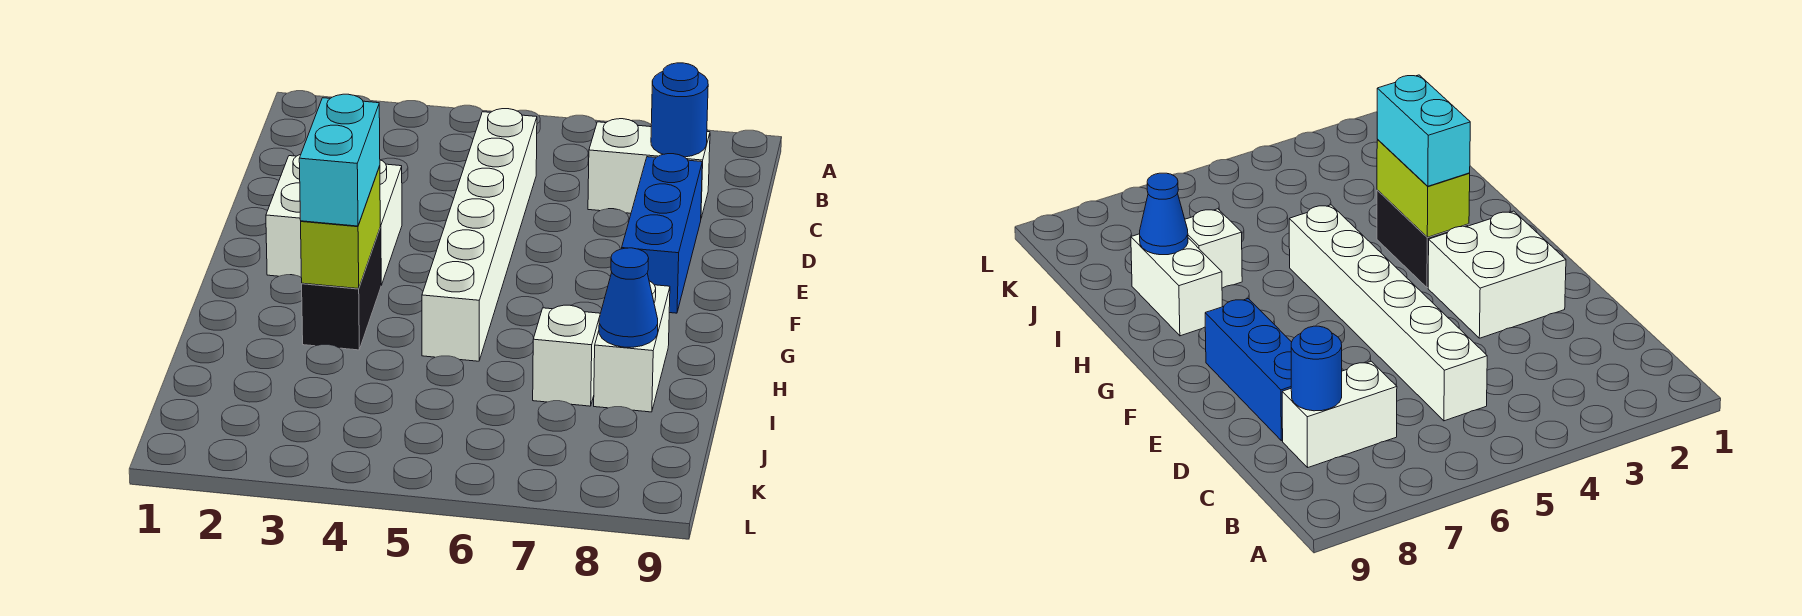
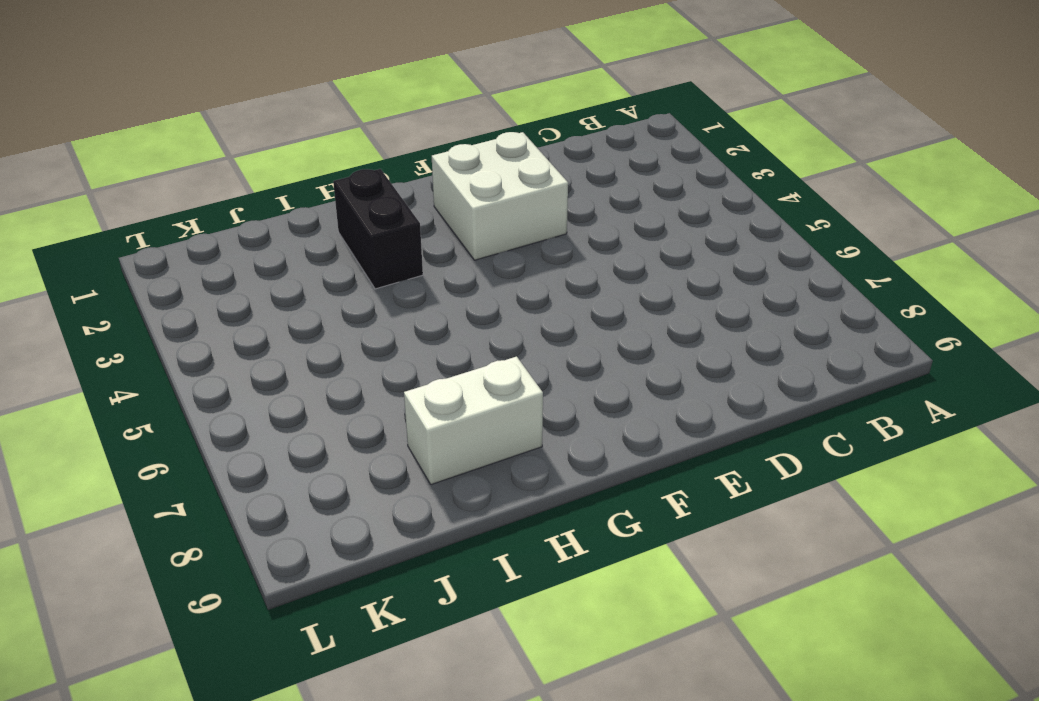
black brick H2:H3 level 1 -> black brick G3:H3 level 1
none -> white brick C5:H5 level 1
none -> white brick C7:C8 level 1

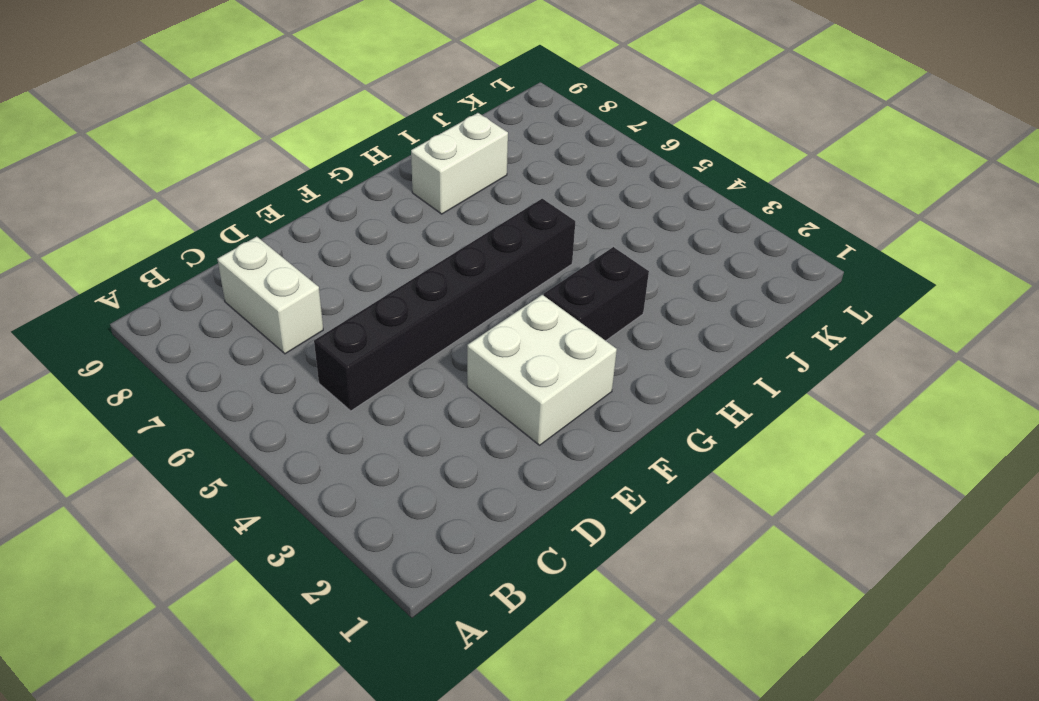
black brick C5:H5 level 1 -> white brick C5:H5 level 1
none -> blue brick D8:F8 level 1
none -> white brick I7 level 1

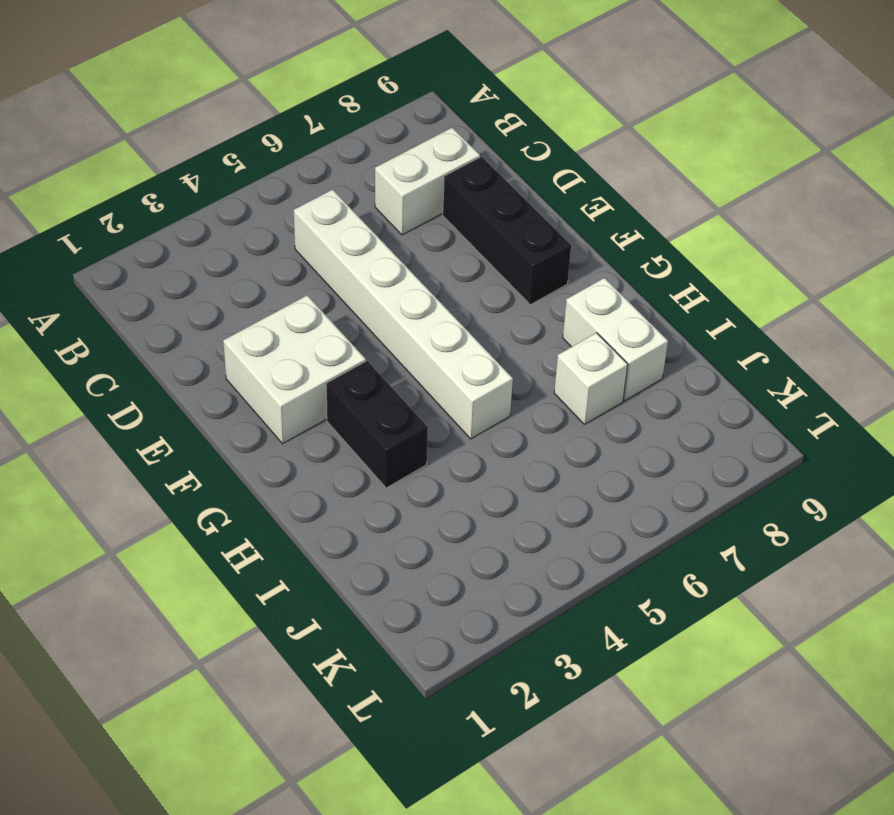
black brick D8:F8 level 1 -> blue brick D8:F8 level 1
none -> blue round brick C8 level 2
none -> lime brick G3:H3 level 2

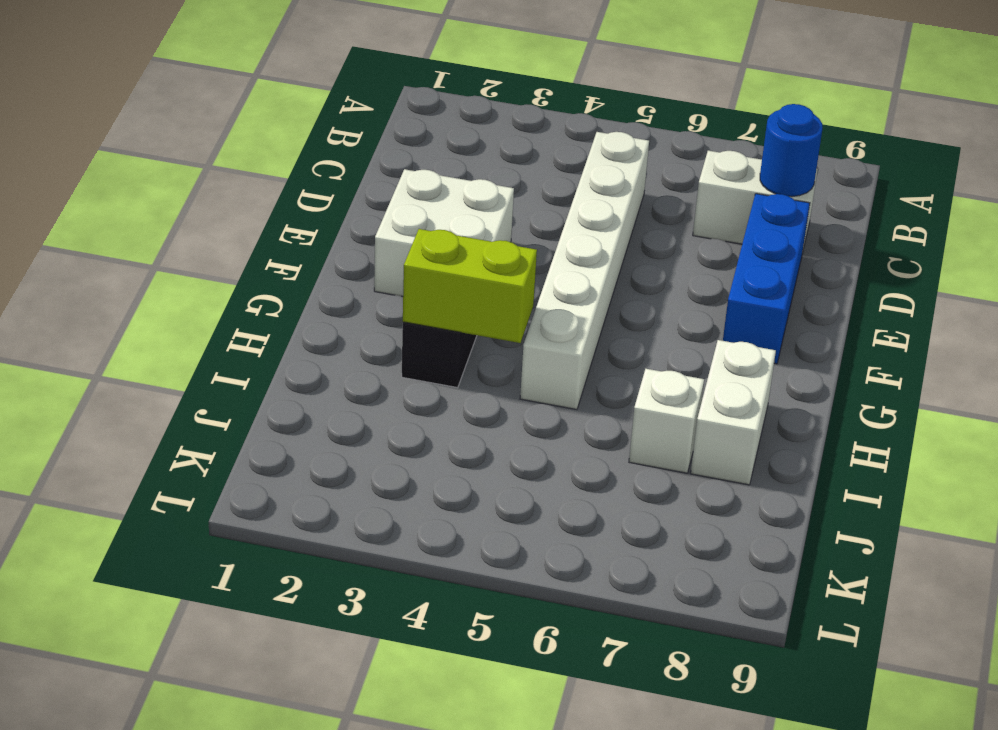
lime brick H3:H4 level 2 -> lime brick G3:H3 level 2
none -> blue cone I8 level 2
none -> cyan brick G3:H3 level 3

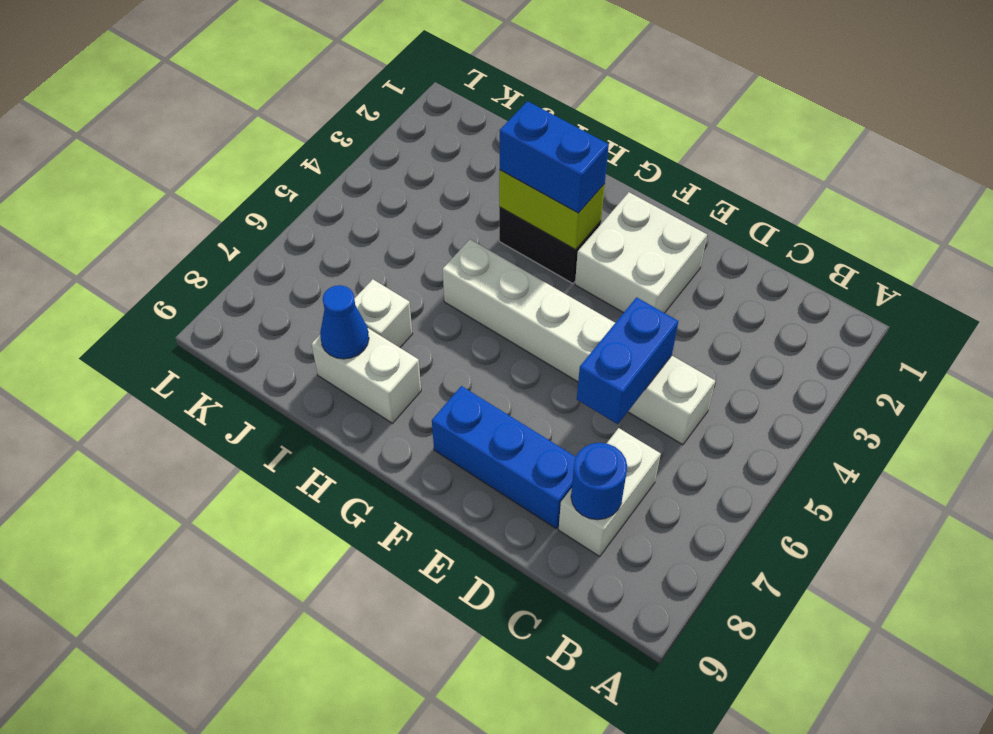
blue brick D5:D6 level 2 -> none
blue brick G3:H3 level 3 -> cyan brick G3:H3 level 3

